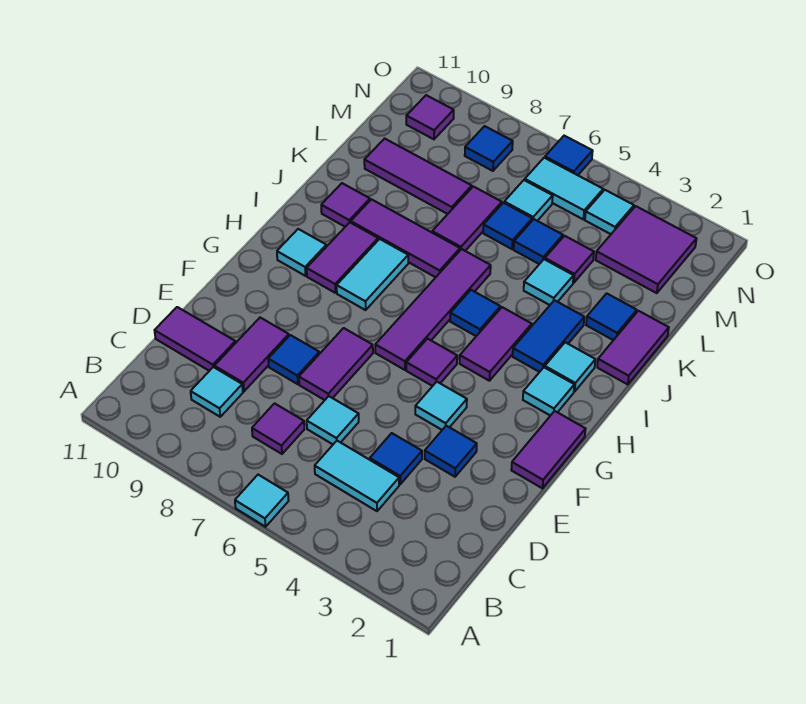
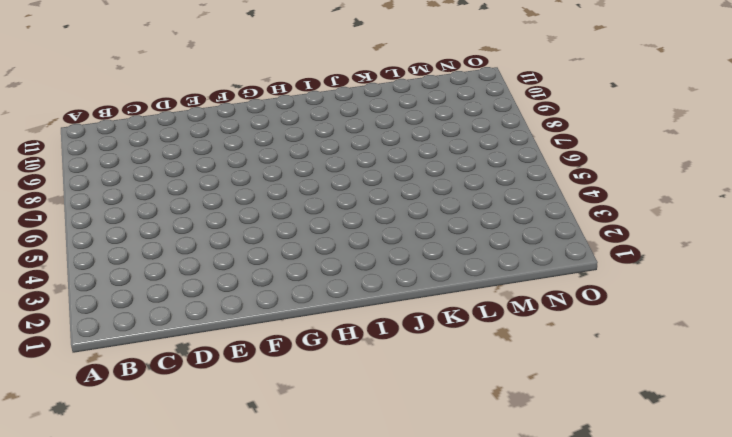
none -> cyan tile A6 level 1
none -> cyan tile C4:C5 level 1
none -> purple tile C7 level 1
none -> cyan tile C9 level 1

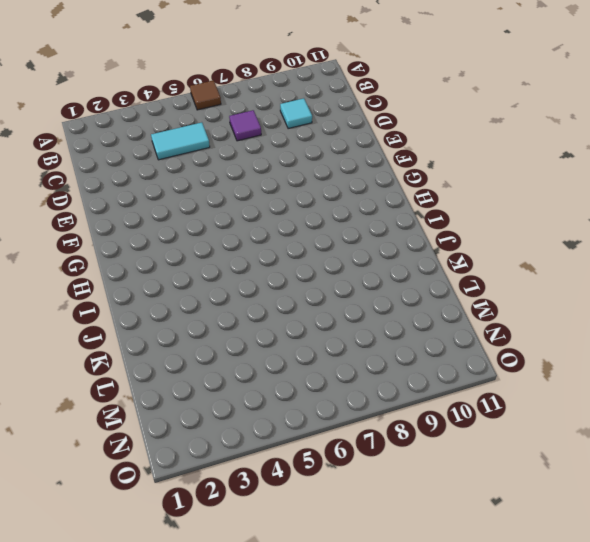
brown tile A6 level 1 -> cyan tile A6 level 1
none -> blue tile D4 level 1
none -> cyan tile D6 level 1
none -> purple tile D9:E9 level 1
none -> purple tile D10:D11 level 1

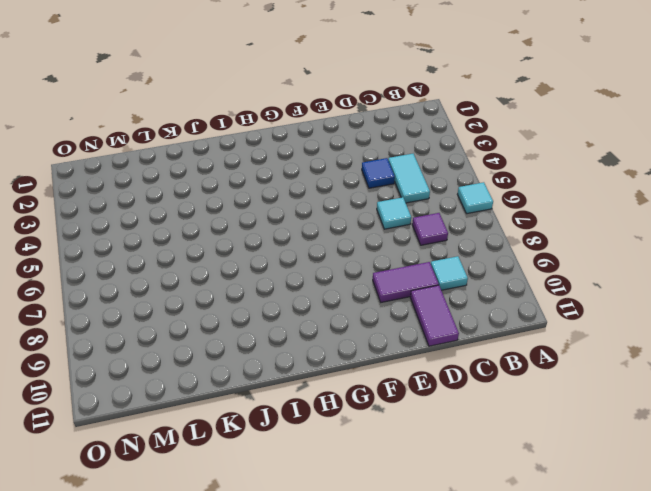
none -> blue tile E3 level 1
none -> purple tile E7:F7 level 1
none -> blue tile E8 level 1
none -> purple tile F1:G1 level 1

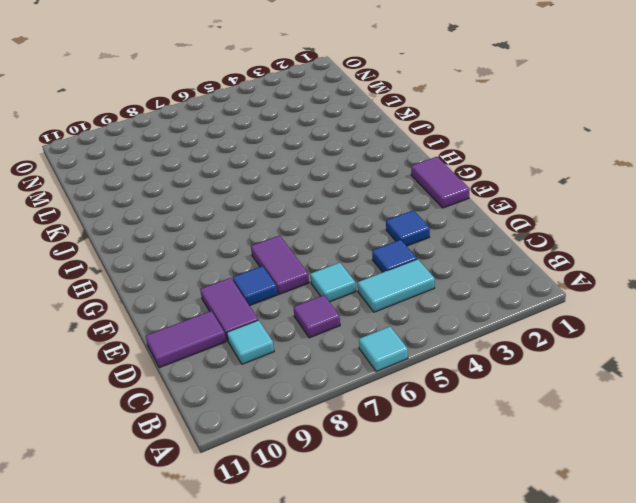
none -> cyan tile F4 level 1
none -> purple tile G5 level 1
none -> purple tile G6:J6 level 1
none -> cyan tile H2 level 1

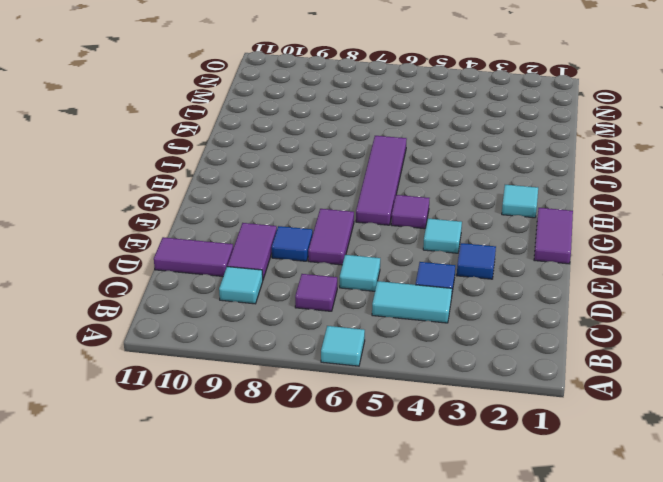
none -> purple tile H4:I4 level 1
none -> cyan tile H8:I8 level 1
none -> purple tile H9:I9 level 1
none -> cyan tile H10 level 1

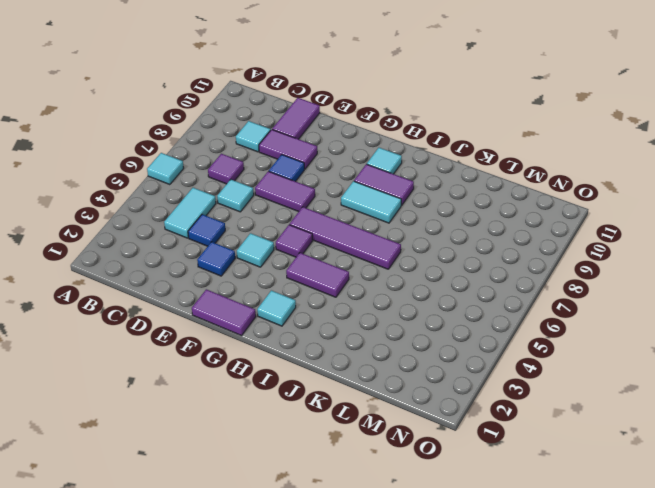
none -> cyan tile I2 level 1
none -> blue tile I3:J3 level 1
none -> blue tile I5 level 1
none -> purple tile J1:K1 level 1

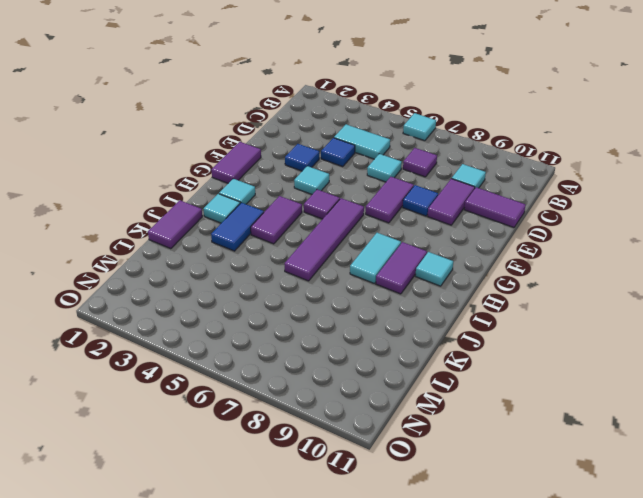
none -> blue tile I5 level 1
none -> purple tile J7:J9 level 1
none -> purple tile J10 level 1
none -> blue tile K2 level 1

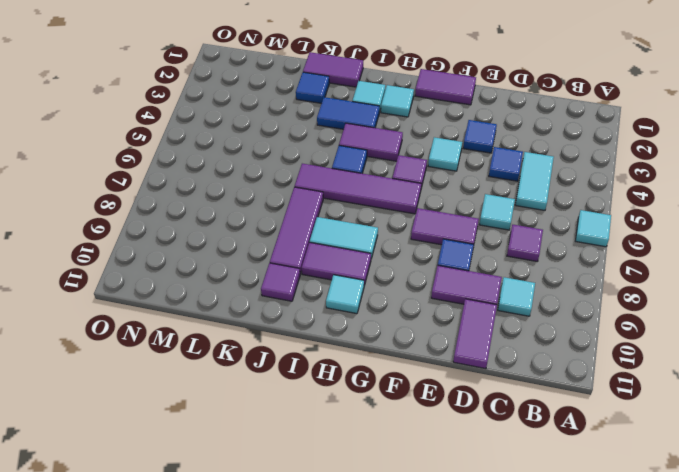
none -> cyan tile K4 level 1
none -> purple tile K7:L7 level 1
none -> purple tile L4 level 1
none -> blue tile L5 level 1

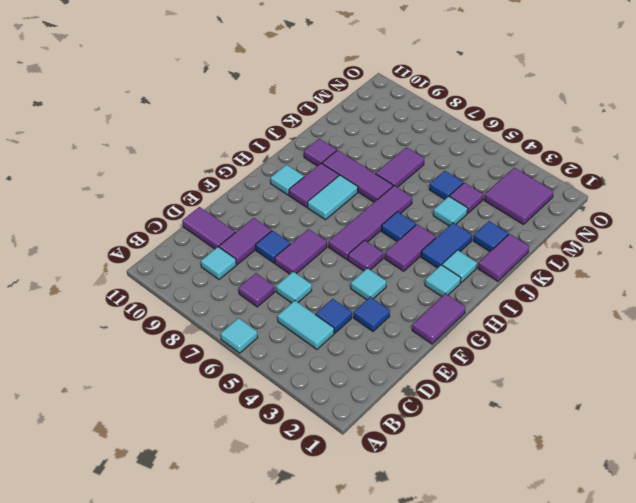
none -> blue tile L6 level 1
none -> purple tile L8:L10 level 1
none -> cyan tile M6 level 1
none -> cyan tile N4 level 1

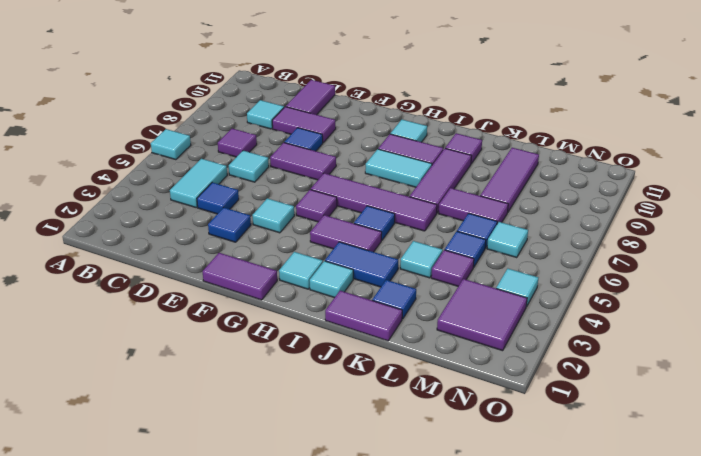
none -> cyan tile N5:N6 level 1
none -> blue tile N8 level 1
none -> purple tile N10 level 1
none -> blue tile O6 level 1

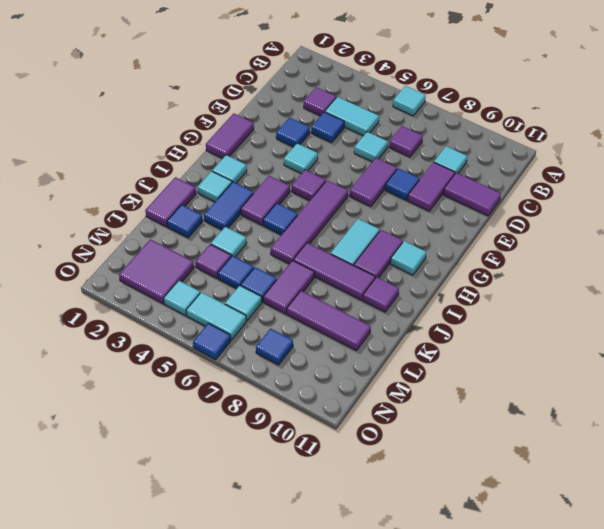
purple tile C3 level 1 -> purple tile N10 level 1

